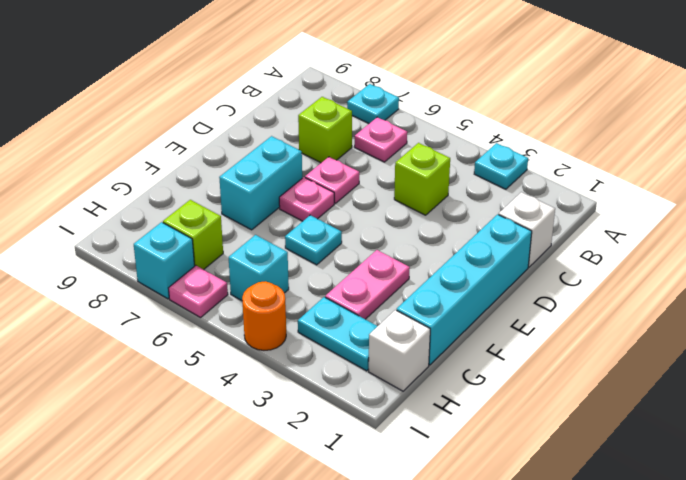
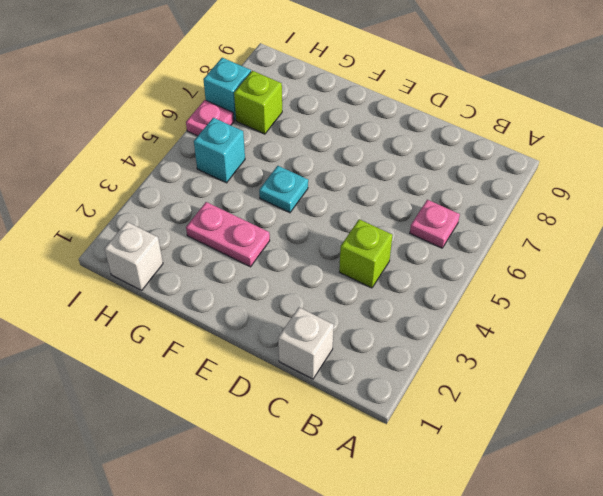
none -> cyan plate A3 level 1
none -> cyan plate A7 level 1
none -> lime brick C7 level 1

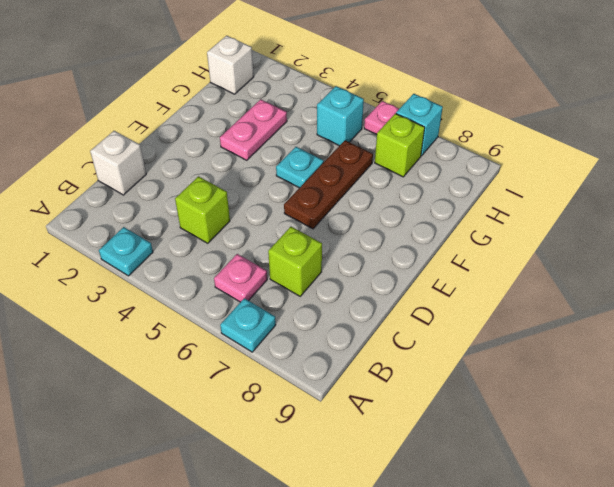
brown plate E6:G6 level 1 -> pink plate E6 level 1
none -> cyan brick D1:G1 level 1
none -> pink plate D6 level 1
none -> cyan brick E7:F7 level 1

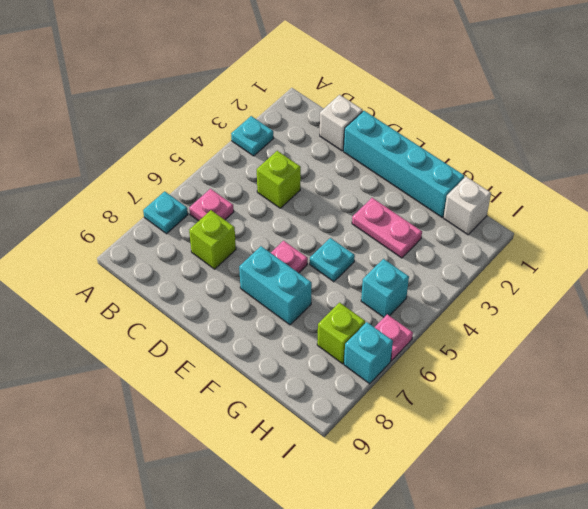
none -> pink plate D6 level 1
none -> cyan plate H2:H3 level 1
none -> orange round brick I4 level 1

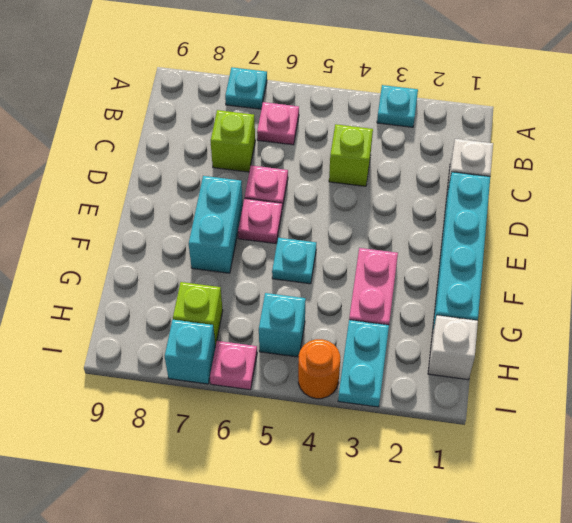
cyan plate H3:I3 level 1 -> cyan plate H2:H3 level 1

